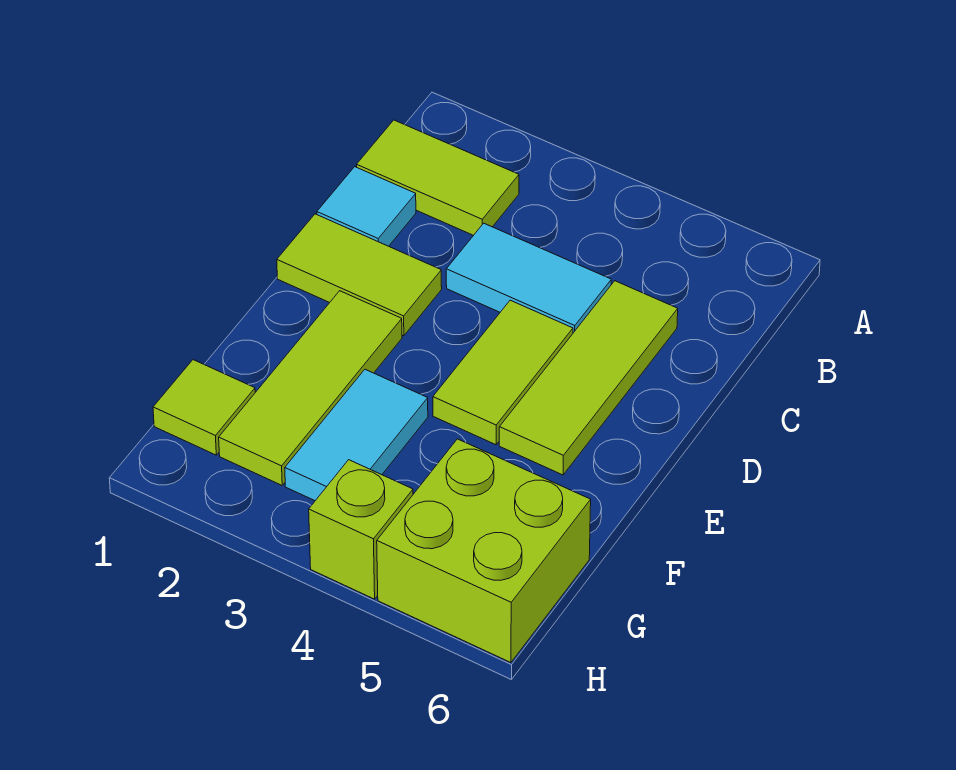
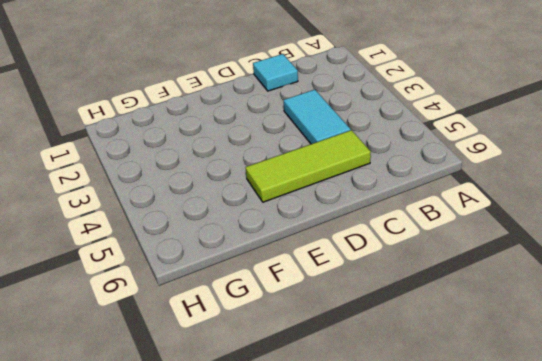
none -> lime tile B1:B2 level 1
none -> lime tile D1:D2 level 1

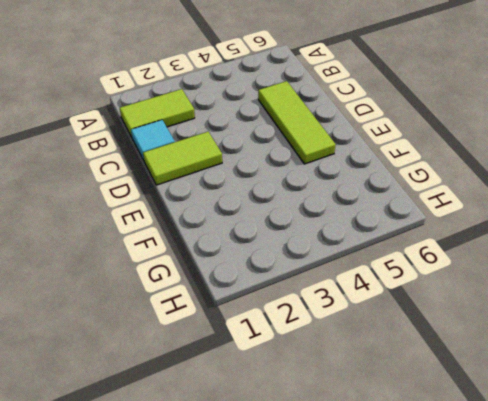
none -> cyan tile C3:C4 level 1
none -> lime tile D4:E4 level 1

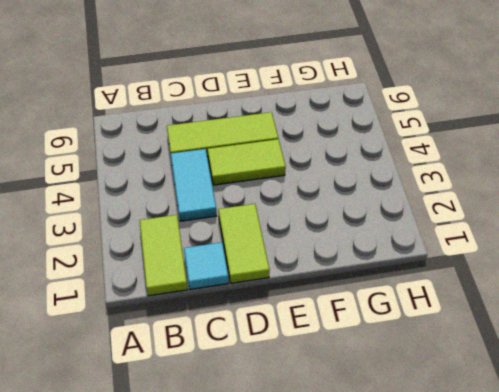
none -> lime tile E2:G2 level 1
none -> cyan tile F3:G3 level 1

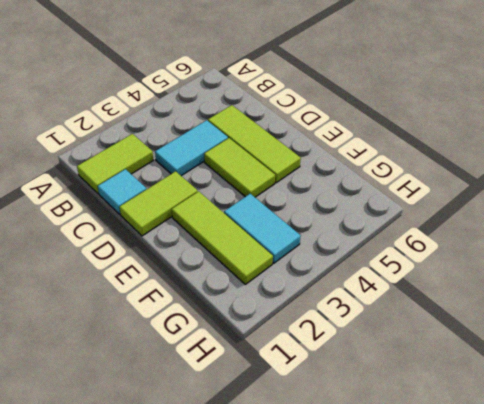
none -> lime tile G1 level 1
none -> lime brick G5:H6 level 1

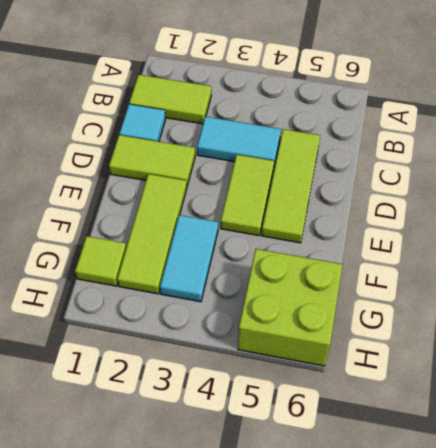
none -> lime brick H4 level 1

